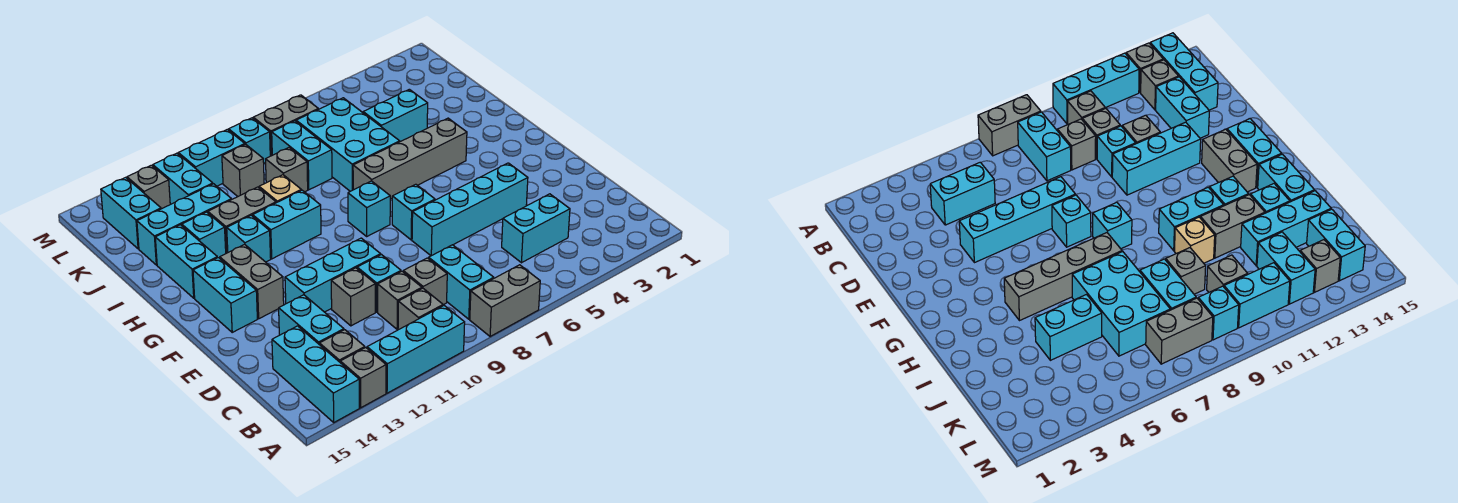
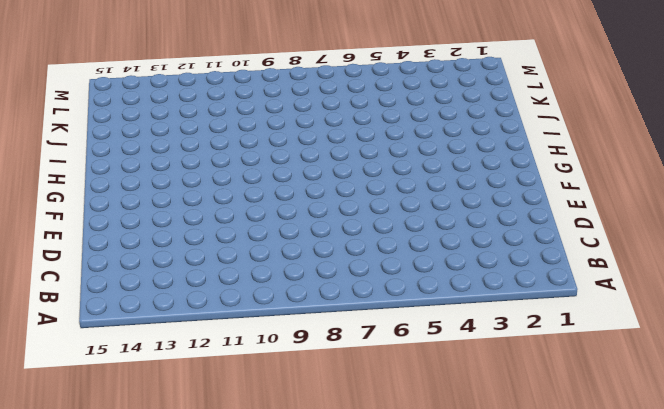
none -> grey brick A7:A8 level 1
none -> cyan brick A10:A12 level 1
none -> grey brick A13 level 1
none -> cyan brick A14:C14 level 1

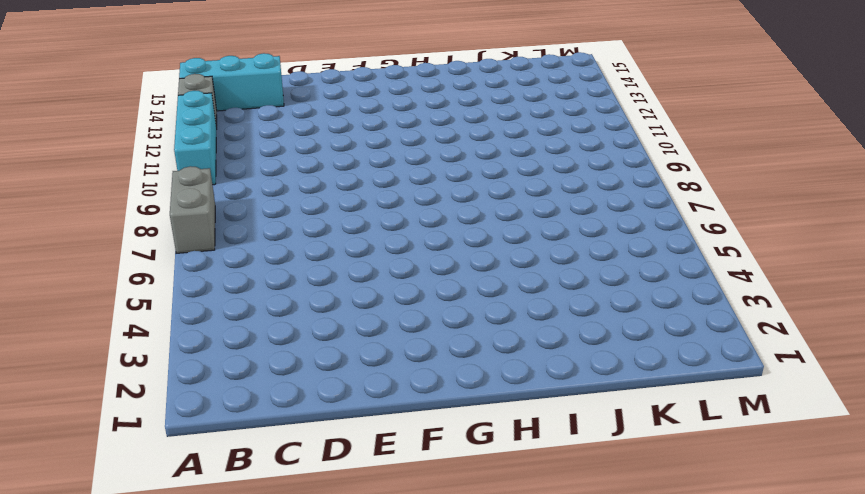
none -> cyan brick B8:C8 level 1
none -> grey brick B10 level 1
none -> grey brick B13 level 1
none -> cyan brick C4:C5 level 1

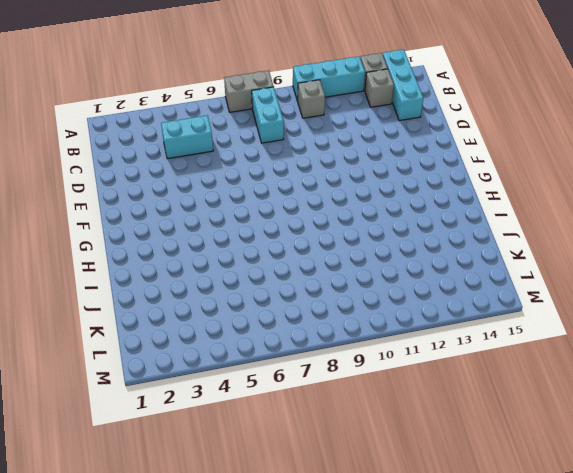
none -> grey brick C9 level 1
none -> grey brick C10 level 1
none -> cyan brick C13:D13 level 1
none -> cyan brick D10 level 1

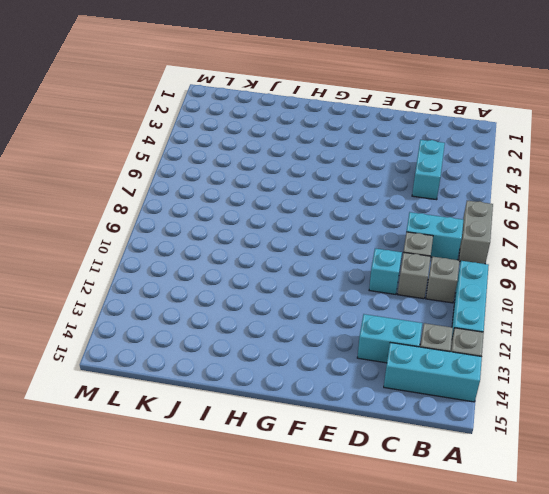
none -> grey brick D11 level 1
none -> cyan brick E4:E7 level 1
none -> cyan brick E10:E12 level 1
none -> cyan brick F7 level 1

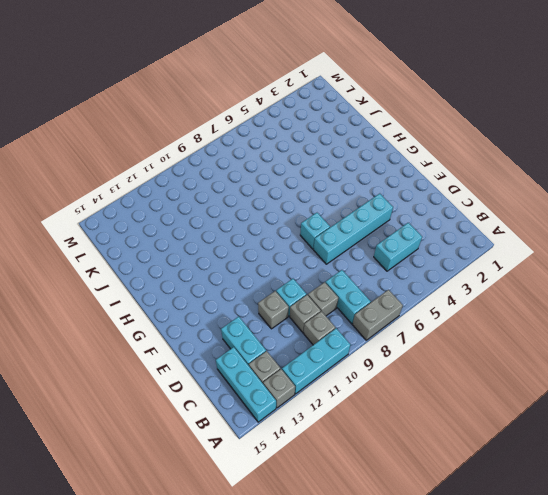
none -> cyan brick E10:E12 level 1
none -> grey brick F13:G13 level 1
none -> cyan brick F14:G14 level 1
none -> cyan brick G8 level 1

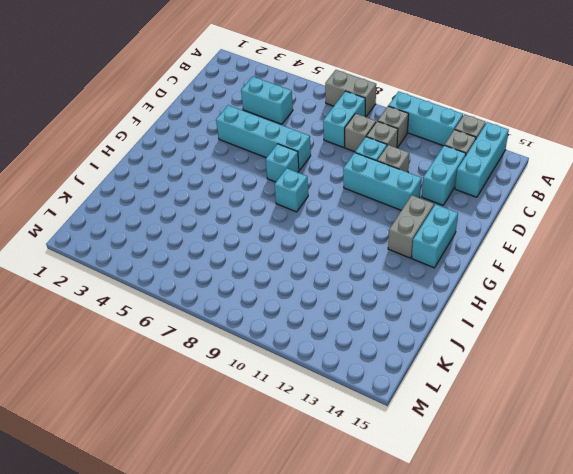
none -> grey brick H4:H7 level 1
none -> cyan brick H10:H11 level 1
none -> cyan brick H12 level 1
none -> cyan brick H14:I14 level 1

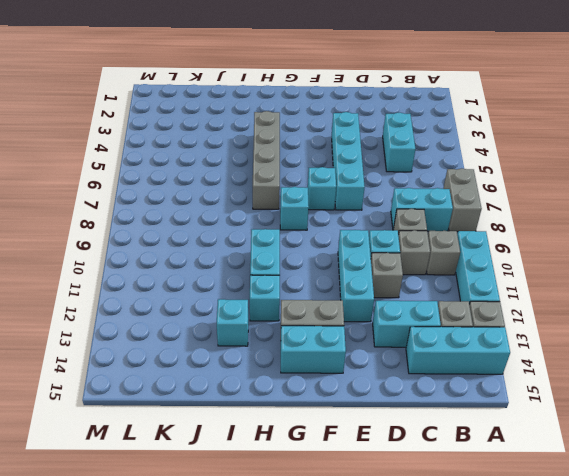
none -> cyan brick H14:I14 level 1
none -> cyan brick I6:K7 level 1
none -> tan brick I10 level 1
none -> grey brick I11:I12 level 1

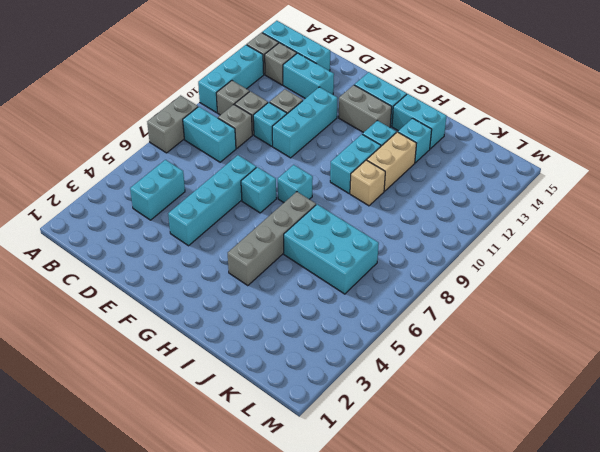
tan brick I11:I12 level 1 -> grey brick I11:I12 level 1
none -> cyan brick J4:J5 level 1
none -> cyan brick J8:K8 level 1
none -> grey brick J9 level 1
none -> cyan brick J12:J14 level 1

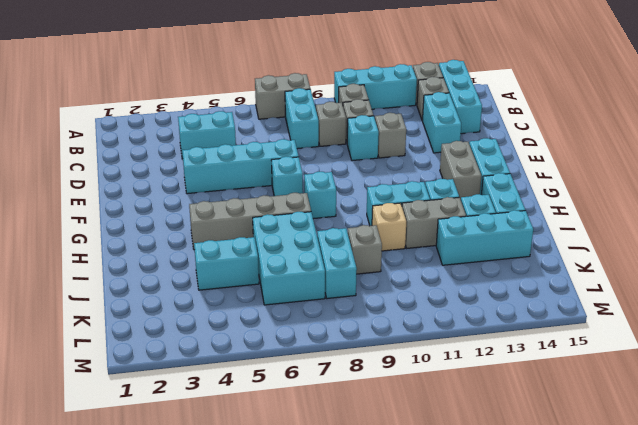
none -> cyan brick E10:E12 level 1
none -> grey brick K10 level 1
none -> cyan brick K12:L12 level 1
none -> cyan brick K14:L14 level 1

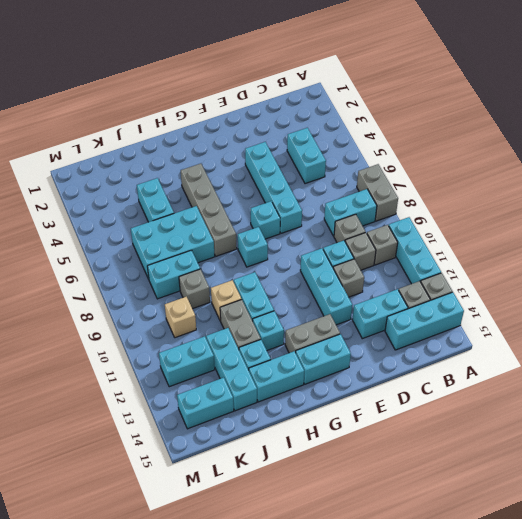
tan brick K10 level 1 -> grey brick K10 level 1
none -> grey brick L7:L8 level 1
none -> cyan brick L9 level 1
none -> cyan brick L10:L11 level 1
none -> grey brick L13 level 1

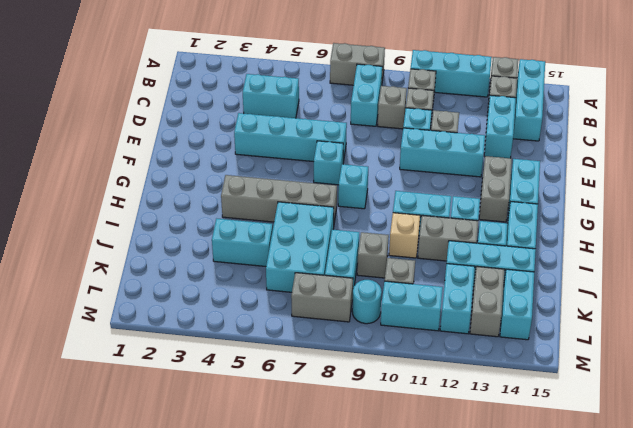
grey brick K13:L13 level 1 -> grey brick L13 level 1
cyan round brick L9 level 1 -> cyan brick L9 level 1

